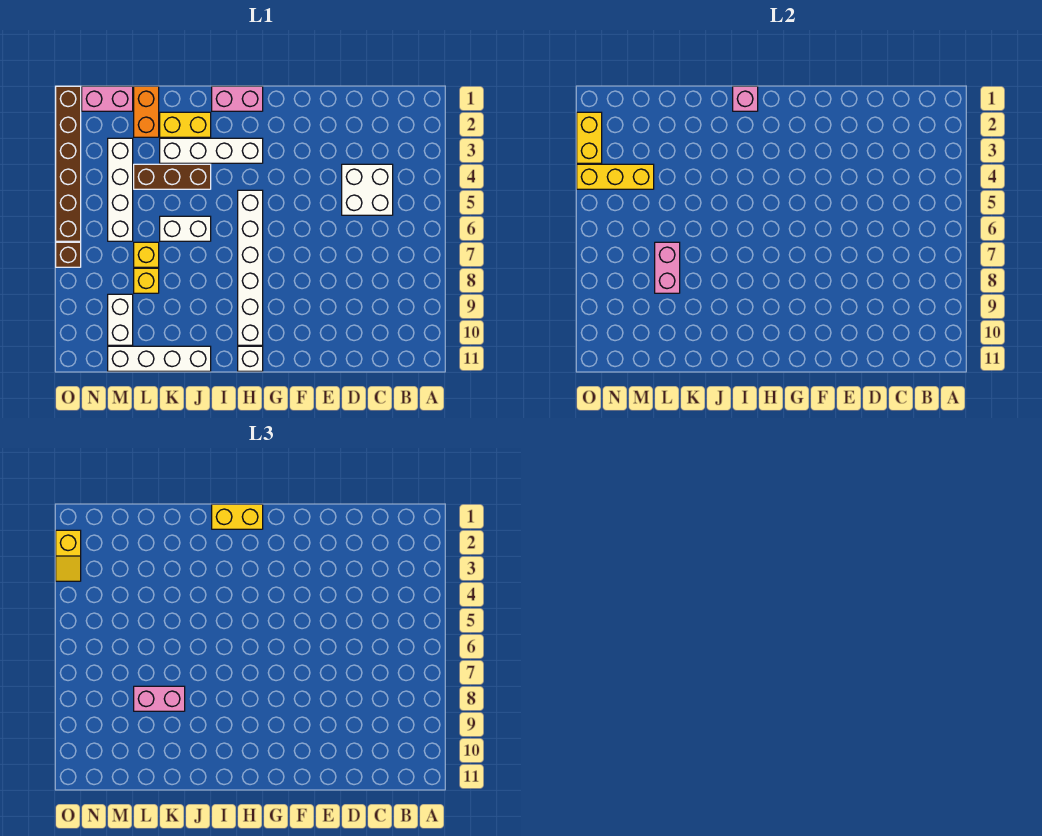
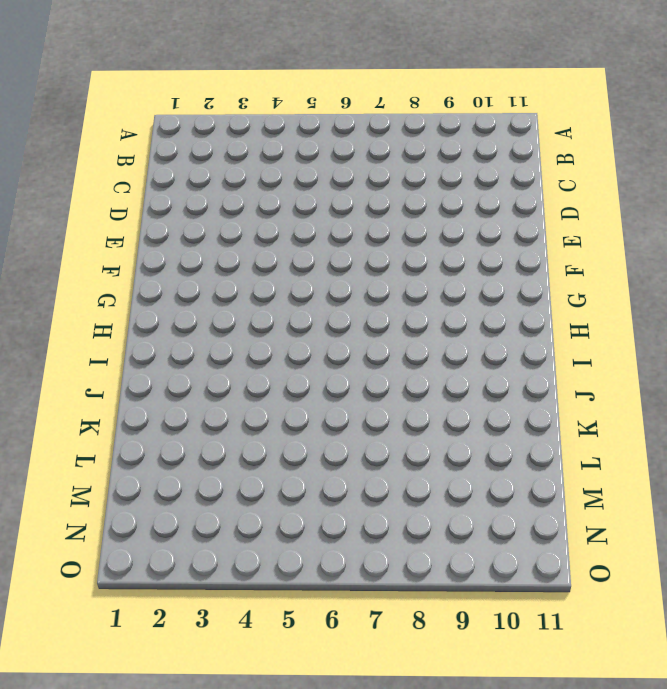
none -> white brick C4:D5 level 1
none -> pink brick H1:I1 level 1
none -> white brick H3:K3 level 1

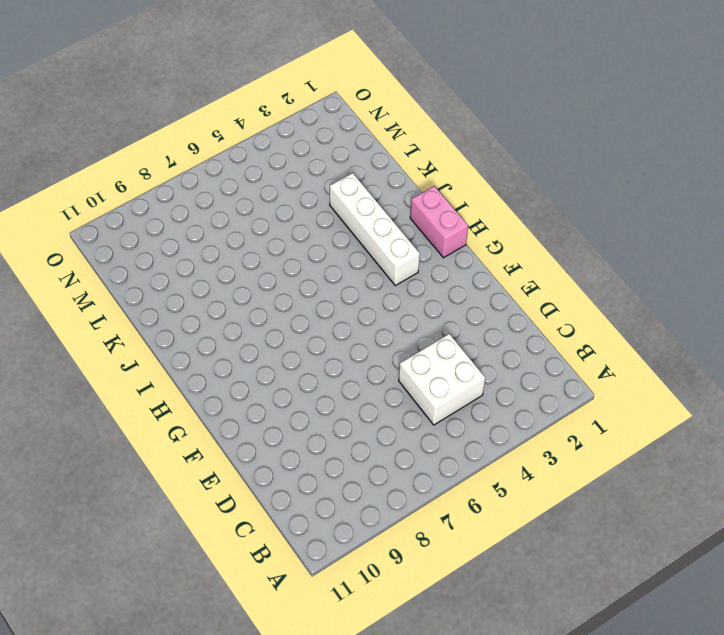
none -> white brick H5:H10 level 1
none -> white brick H11 level 1
none -> yellow brick J2:K2 level 1

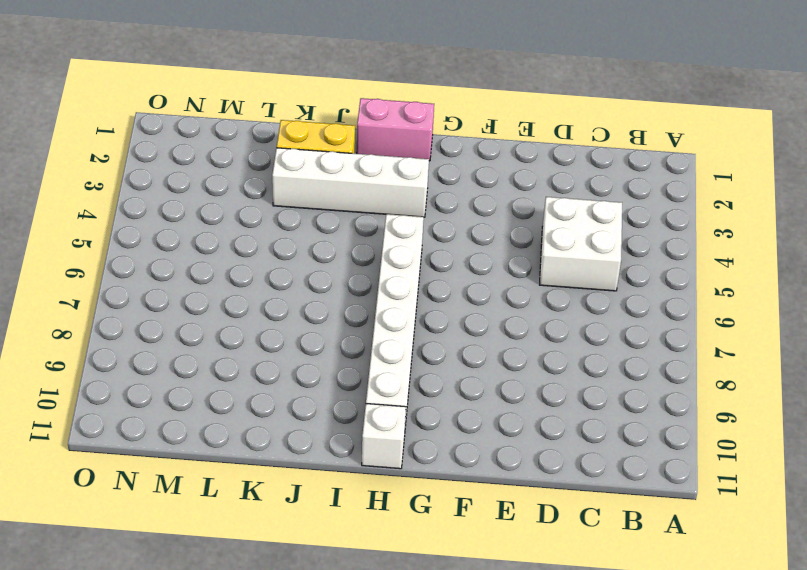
none -> brown brick J4:L4 level 1
none -> white brick J6:K6 level 1
none -> white brick J11:M11 level 1

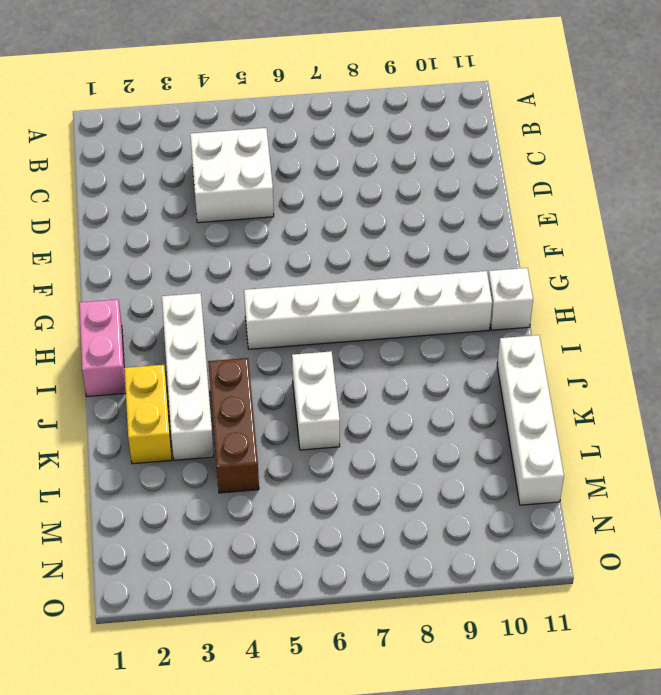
none -> orange brick L1:L2 level 1
none -> yellow brick L7 level 1
none -> yellow brick L8 level 1

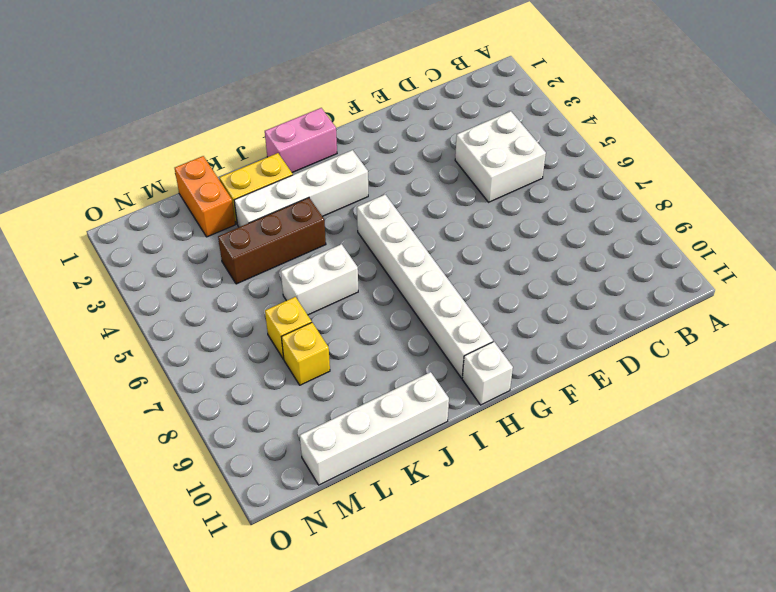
none -> pink brick M1:N1 level 1
none -> white brick M3:M6 level 1
none -> white brick M9:M10 level 1

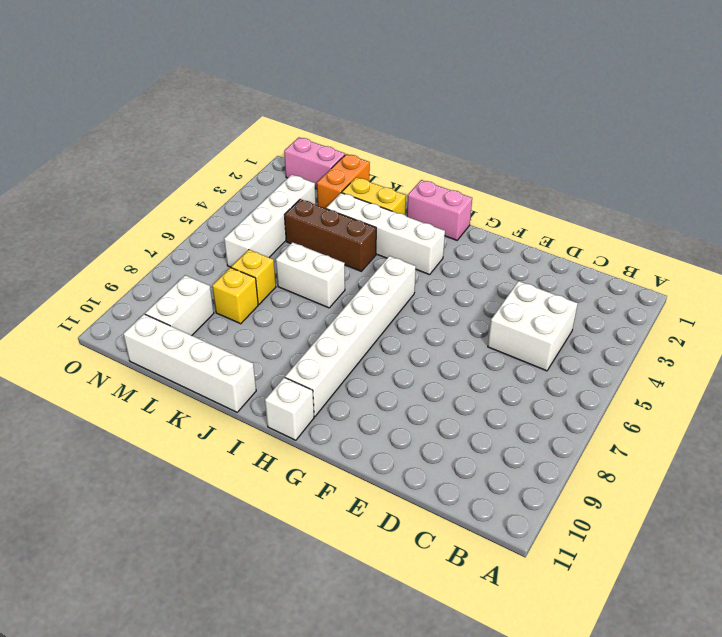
none -> brown brick O1:O6 level 1
none -> brown brick O7 level 1
none -> pink brick I1 level 2

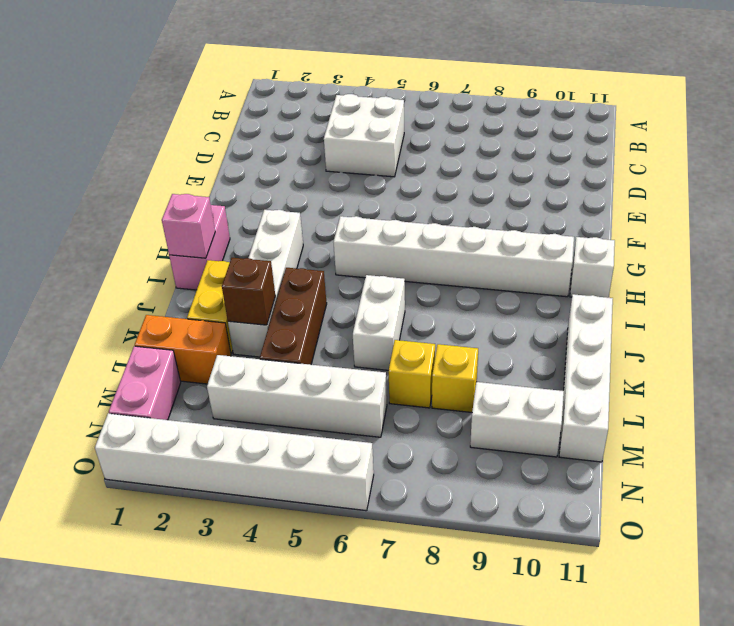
brown brick K3 level 2 -> brown brick O7 level 1
white brick O1:O6 level 1 -> brown brick O1:O6 level 1
none -> pink brick L7:L8 level 2
none -> yellow brick M4:O4 level 2
none -> yellow brick O2:O3 level 2

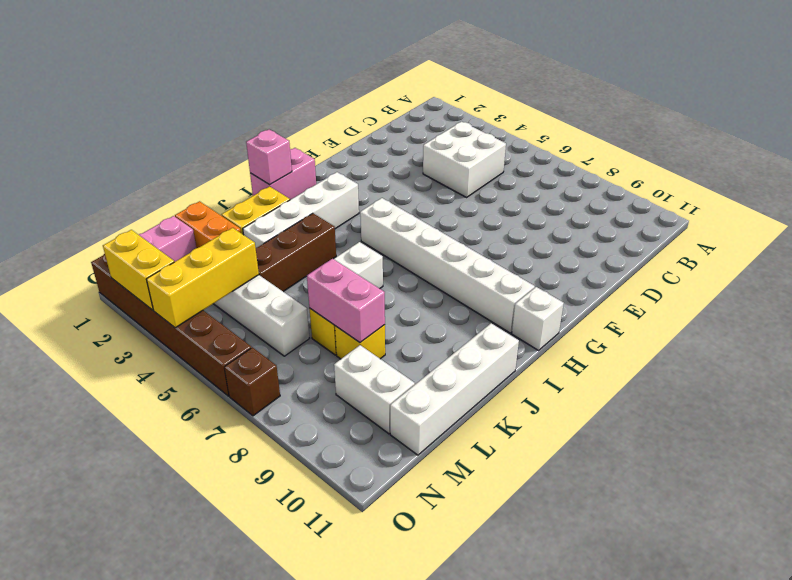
none -> yellow brick H1:I1 level 3
none -> pink brick K8:L8 level 3
none -> yellow slope O2:O3 level 3 top 2

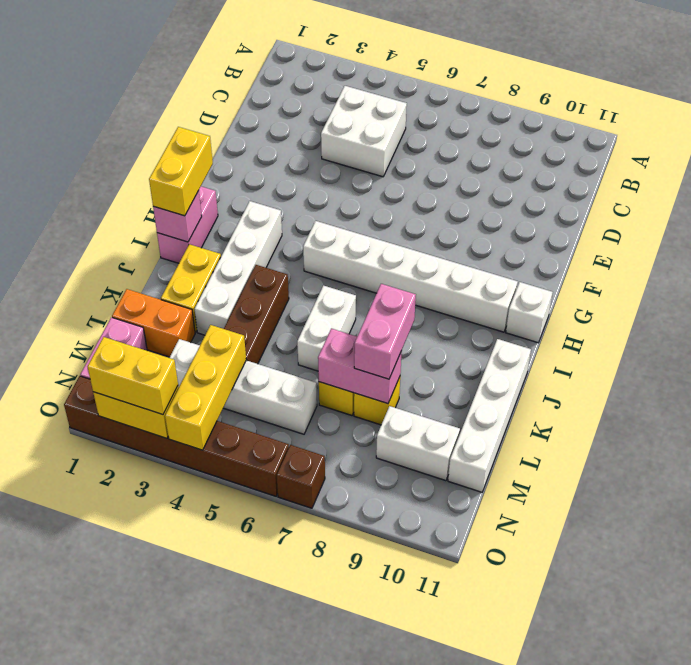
yellow brick O2:O3 level 3 -> yellow slope O2:O3 level 3 top 2

